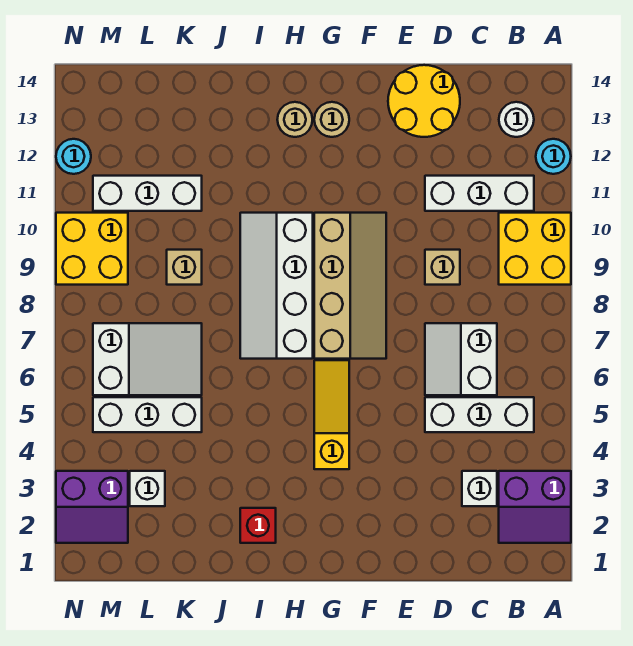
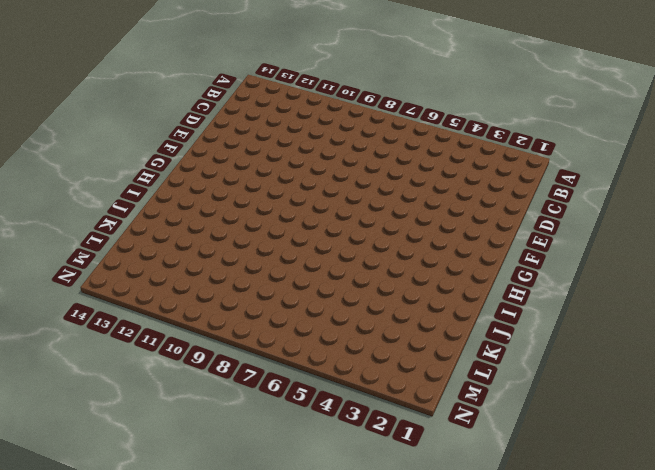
none -> purple slope A2:B3 level 1 top 3
none -> yellow brick A9:B10 level 1
none -> cyan round brick A12 level 1

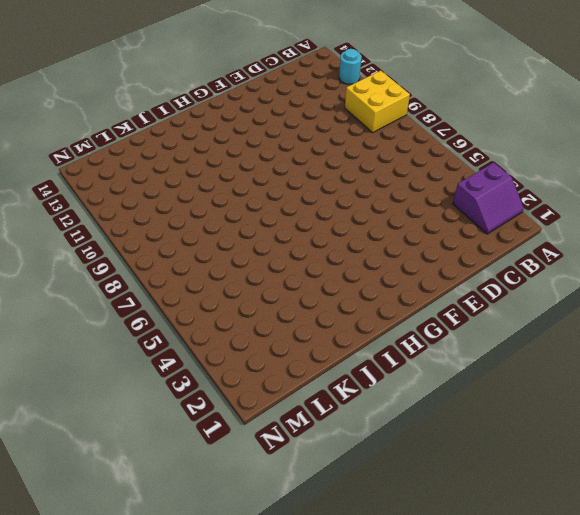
none -> white brick B5:D5 level 1
none -> white brick B11:D11 level 1
none -> white round brick B13 level 1

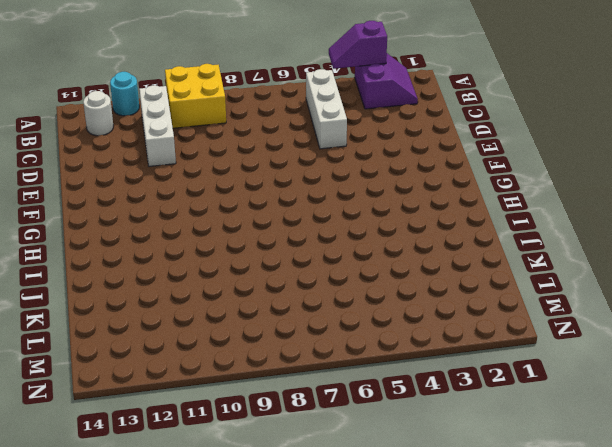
purple slope A3:A4 level 2 top 3 -> none
none -> white brick C3 level 1
none -> white slope C6:D7 level 1 top C
none -> tan brick D9 level 1

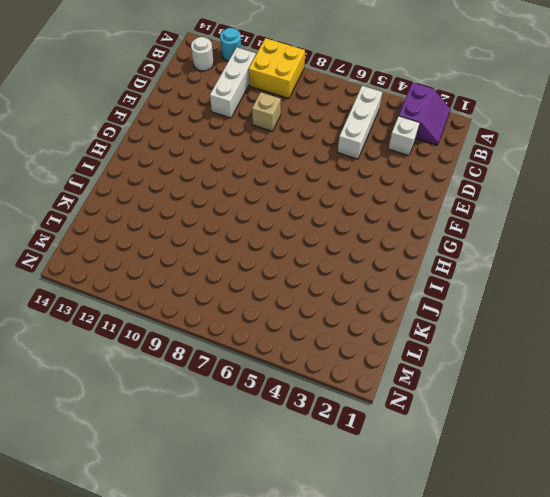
none -> white slope C6:D7 level 1 top C
none -> yellow round brick D13:E14 level 1
none -> tan slope F7:G10 level 1 top G

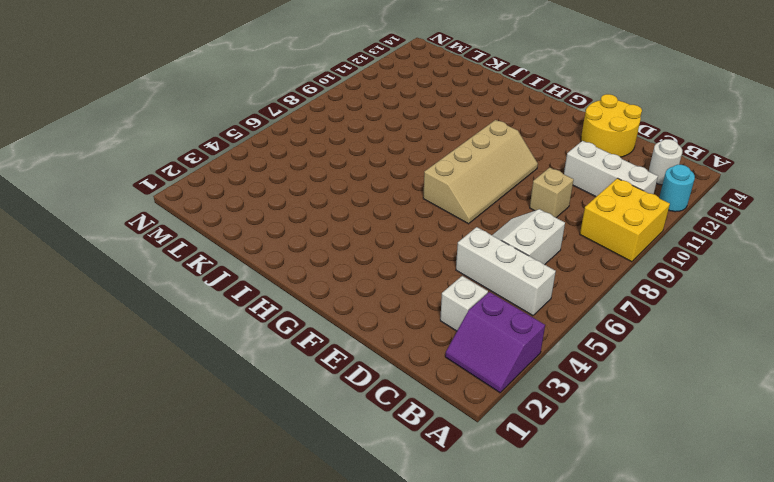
none -> yellow slope G4:G6 level 1 top 4
none -> tan round brick G13 level 1
none -> white slope H7:I10 level 1 top H

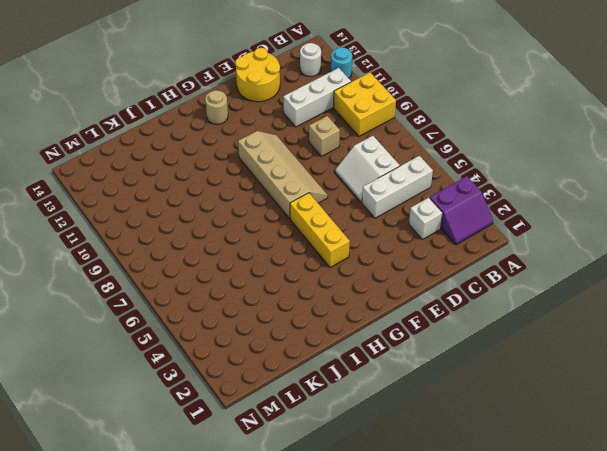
yellow brick G4:G6 level 1 -> yellow slope G4:G6 level 1 top 4
none -> white slope H7:I10 level 1 top H
none -> tan round brick H13 level 1
none -> red brick I2 level 1

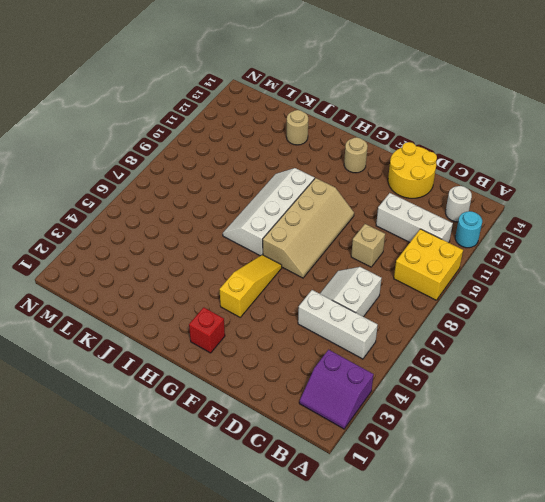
red brick G2 level 1 -> red brick I2 level 1
tan round brick J13 level 1 -> tan round brick H13 level 1
none -> white brick C3 level 1
none -> white brick K5:M5 level 1
none -> white slope K6:M7 level 1 top M

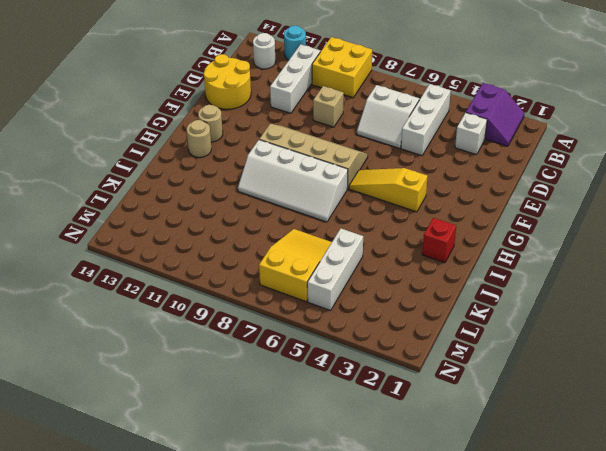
yellow slope K6:M7 level 1 top M -> white slope K6:M7 level 1 top M
none -> tan brick K9 level 1
none -> white brick K11:M11 level 1
none -> white brick L3 level 1

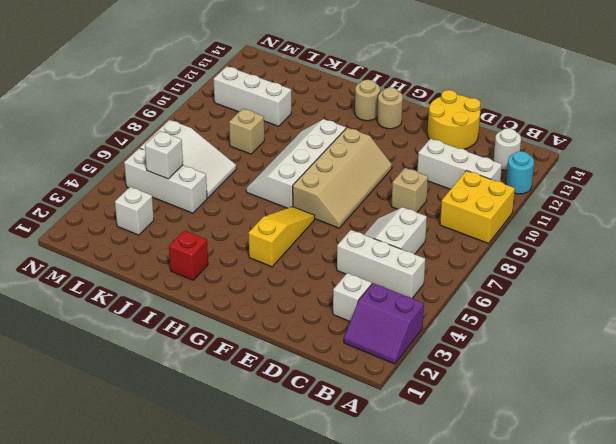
white brick L5 level 2 -> none
none -> purple slope M2:N3 level 1 top 3
none -> yellow brick M9:N10 level 1
none -> cyan round brick N12 level 1

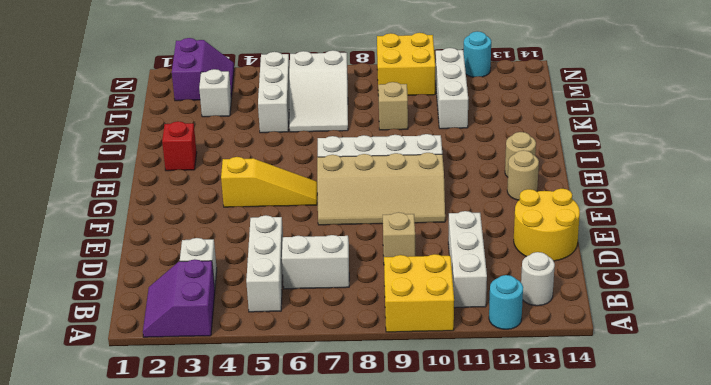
purple slope M2:N3 level 1 top 2 -> purple slope M2:N3 level 1 top 3

